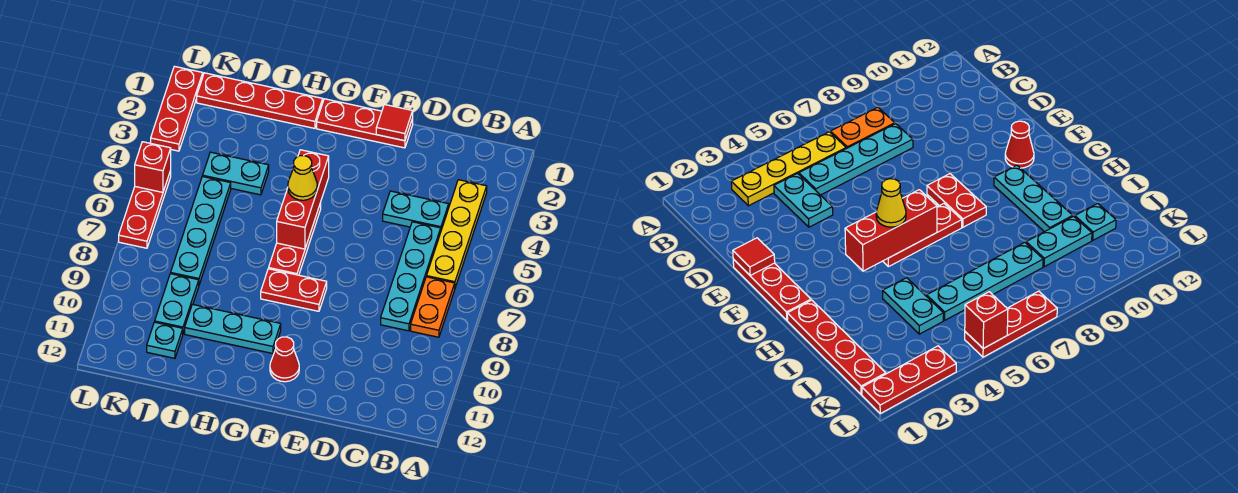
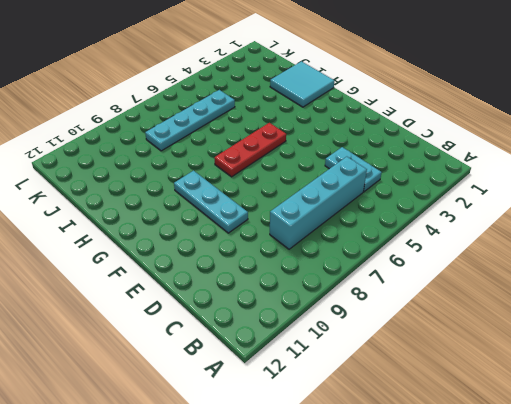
cyan brick C5:C8 level 1 -> cyan plate C5:C8 level 1
cyan plate E9:G9 level 1 -> cyan plate G10:I10 level 1
cyan tile H1:I2 level 1 -> red plate H1:K1 level 1
none -> yellow plate B3:B6 level 1
none -> orange plate B7:B8 level 1
none -> red plate E1:G1 level 1

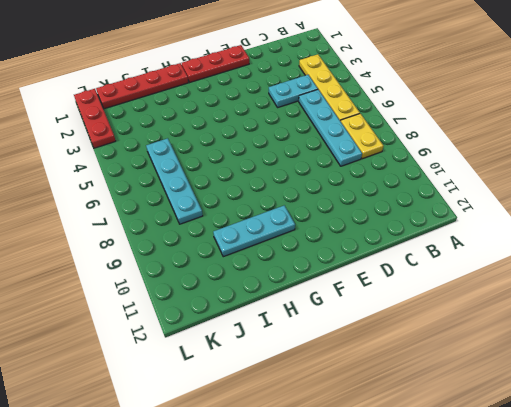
yellow plate B7:B8 level 1 -> orange plate B7:B8 level 1
none -> red plate F8:G8 level 1
none -> red cone F11 level 1
none -> red plate G5:G7 level 1

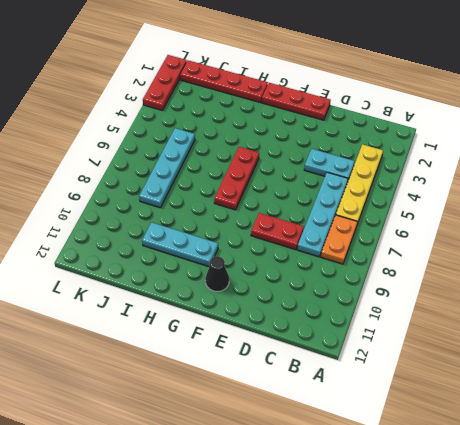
red plate D8:E8 level 1 -> red plate F8:G8 level 1
black cone F11 level 1 -> red cone F11 level 1
none -> cyan plate I4:J4 level 1
none -> cyan plate J9:J10 level 1
none -> cyan plate J11 level 1

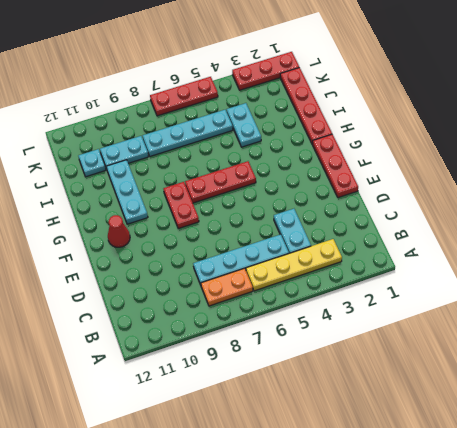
none -> red tile E1 level 2
none -> red brick G4:G6 level 2
none -> red brick L5 level 2

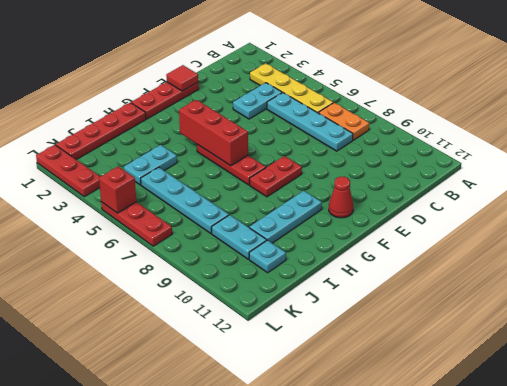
none -> yellow cone G5 level 3

